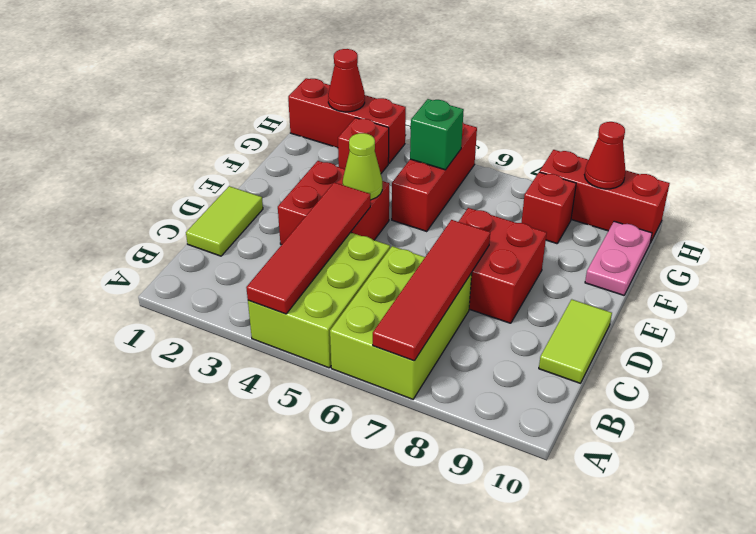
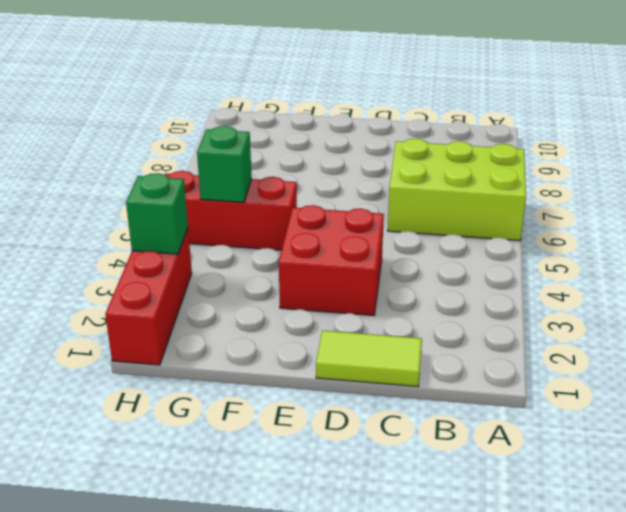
green brick H3 level 2 -> none
none -> lime brick A4:C5 level 1
none -> lime tile C10:D10 level 1
none -> red brick D7:E8 level 1

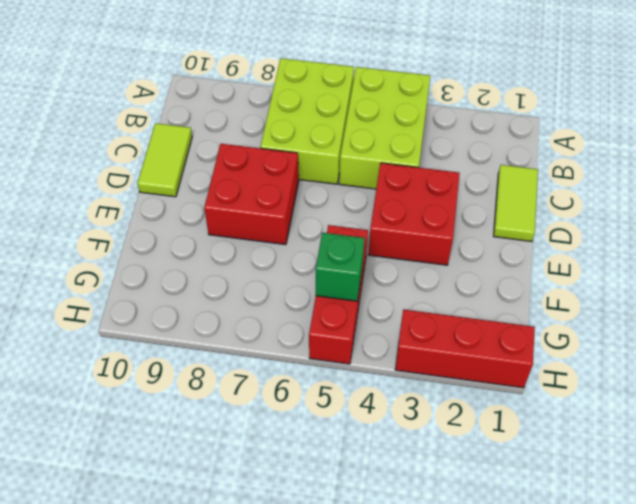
none -> pink plate F10:G10 level 1
none -> red brick G3 level 1
none -> red brick G8 level 1

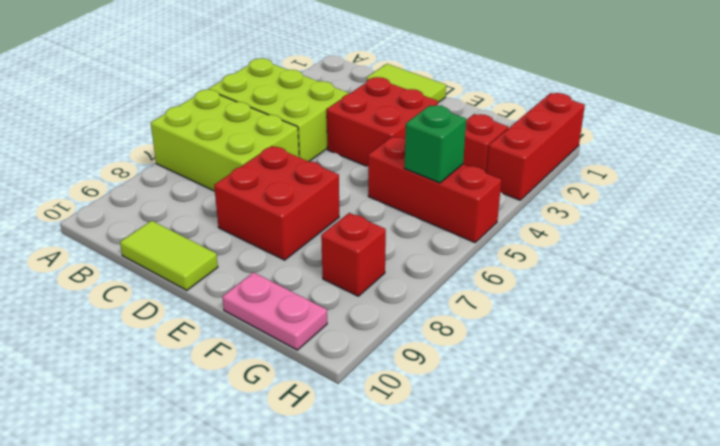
none -> red brick H8:H10 level 1
none -> red tile A4:D4 level 2
none -> red tile A7:D7 level 2

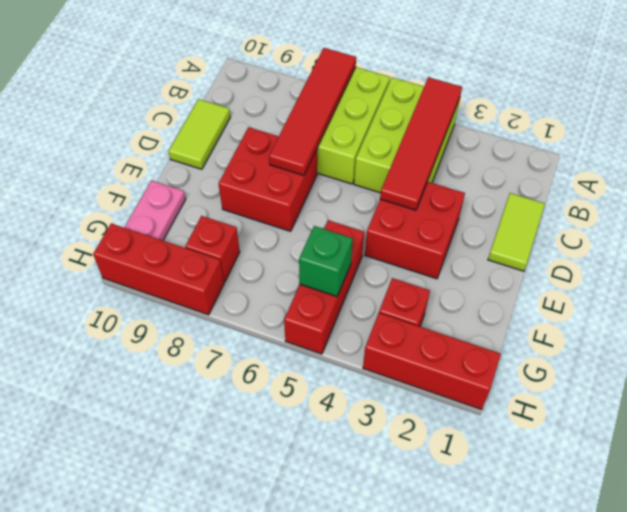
none -> lime cone E4 level 2
none -> red cone H2 level 2
none -> red cone H9 level 2

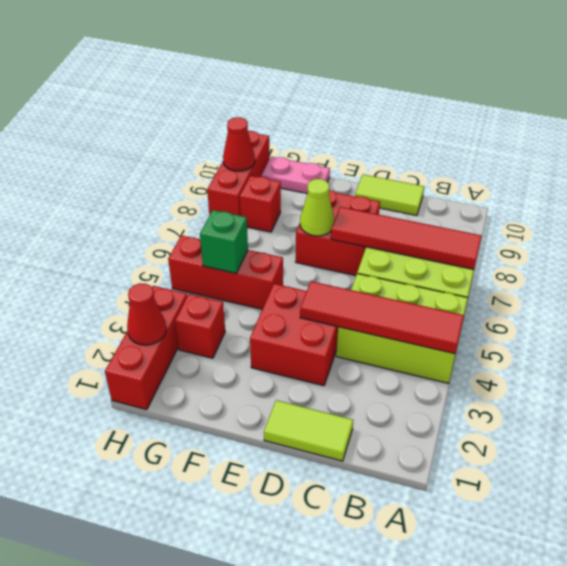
lime cone E7 level 2 -> lime cone E4 level 2

